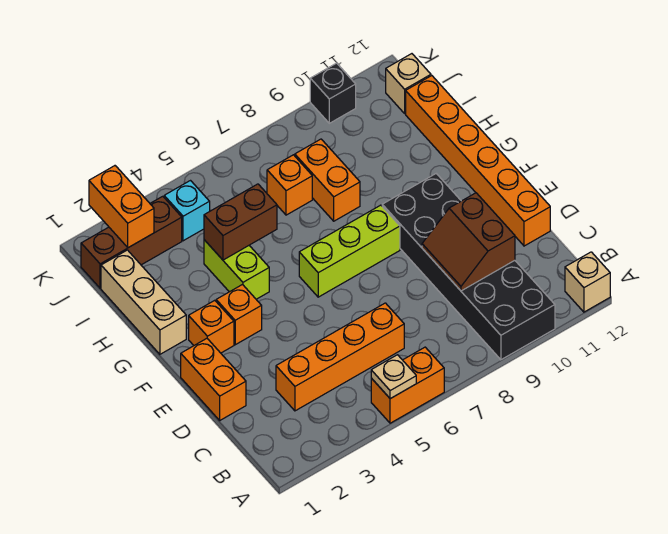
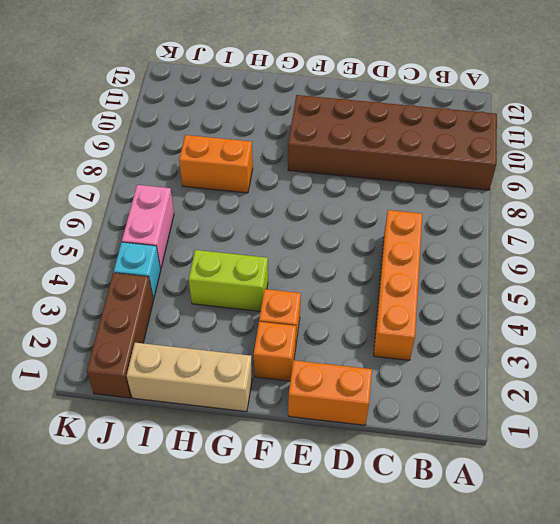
brown brick A9:F10 level 1 -> black brick A9:F10 level 1
pink brick J5:J6 level 1 -> none
none -> orange brick A5:A6 level 1
none -> tan brick A12 level 1
none -> orange brick D12:I12 level 1

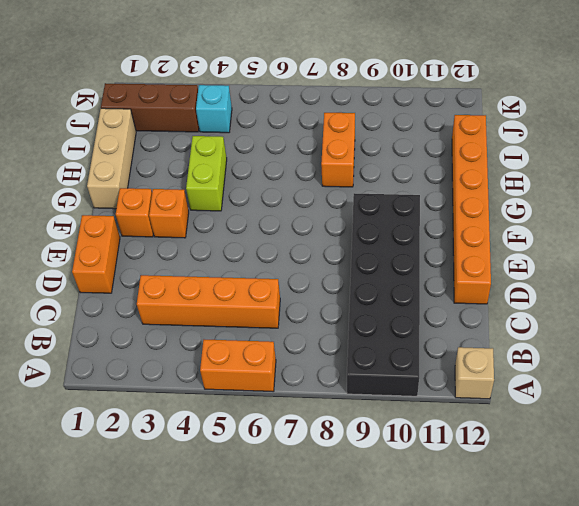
none -> lime brick F6:F8 level 1
none -> orange brick I7 level 1
none -> tan brick J12 level 1

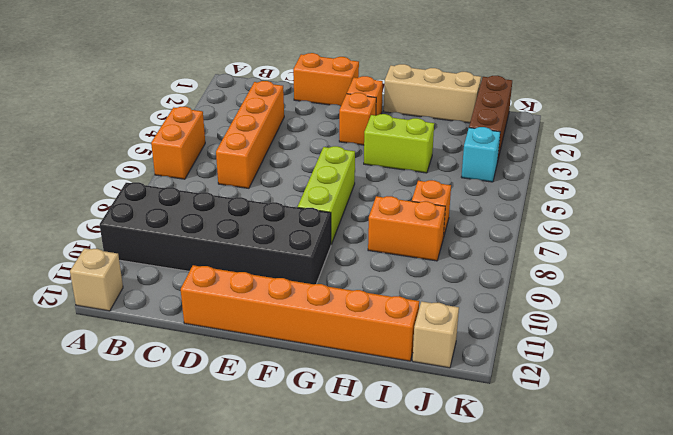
none -> black brick K10 level 1
none -> tan plate A5 level 2
none -> brown slope C9:D10 level 2 top 10

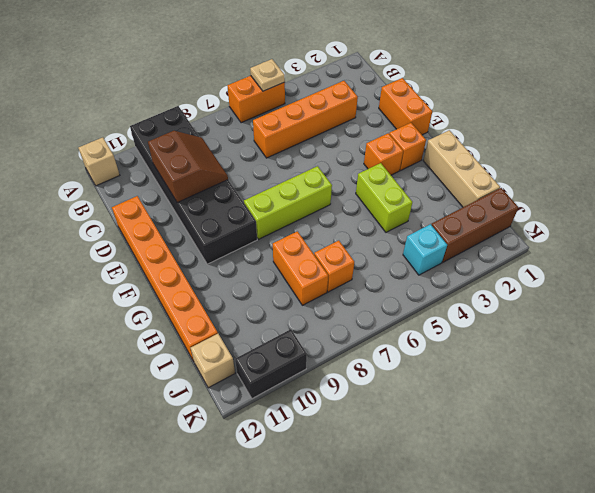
black brick K10:K11 level 1 -> black brick K10 level 1
none -> brown brick H4:H5 level 2
none -> orange brick J2:K2 level 2

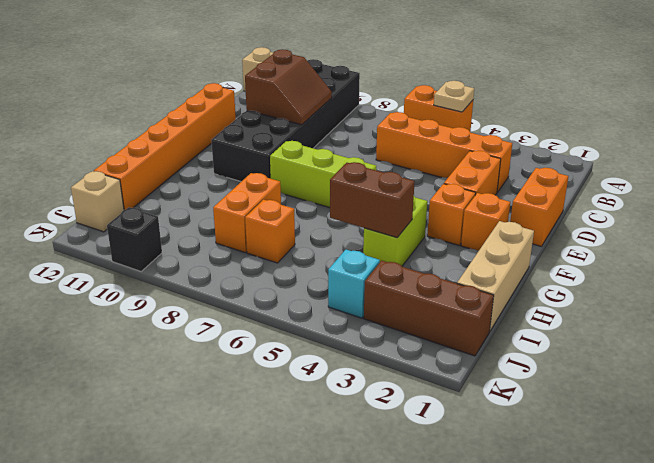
orange brick D3:E3 level 1 -> orange brick J2:K2 level 2

